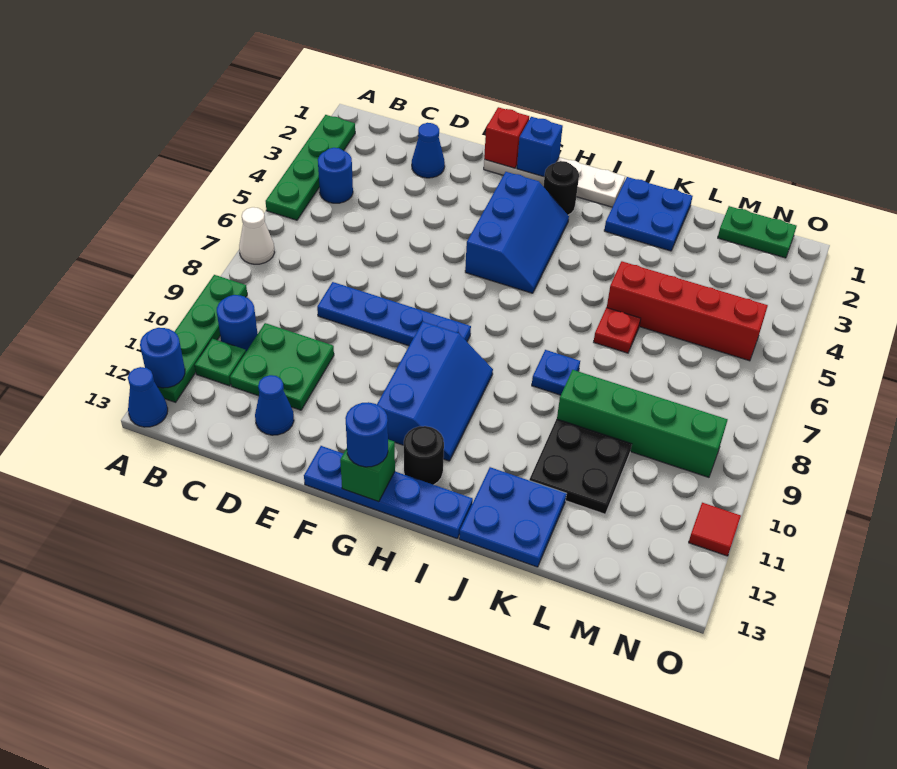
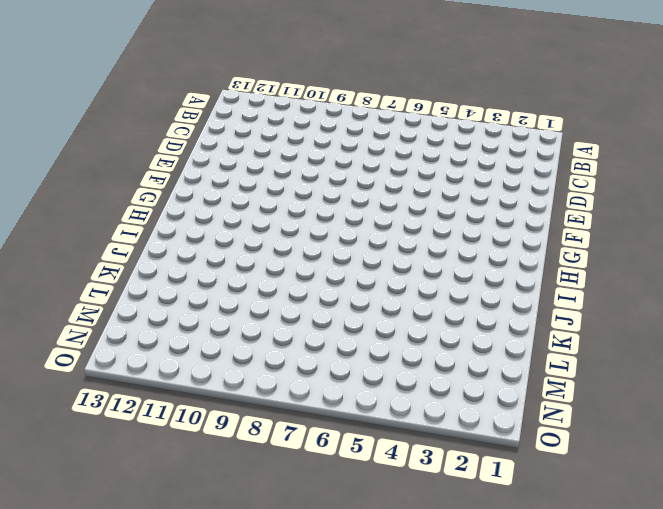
none -> green plate A2:A5 level 1
none -> white cone A7 level 1
none -> green plate A9:A12 level 1
none -> blue cone A13 level 1

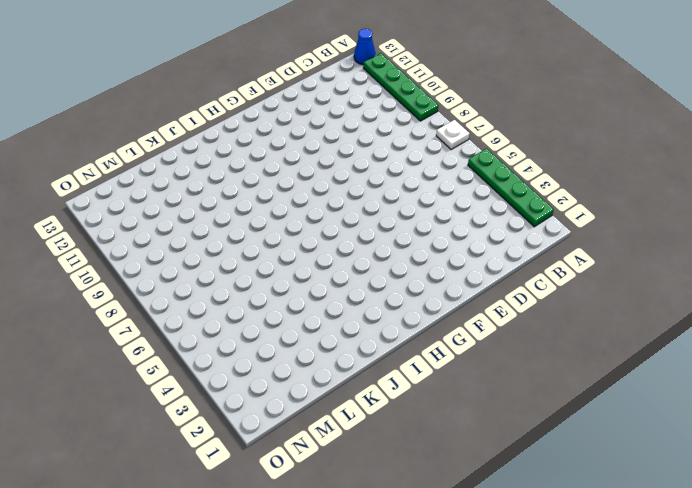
white plate A7 level 1 -> white cone A7 level 1
none -> blue round brick B4 level 1
none -> blue round brick B10 level 1
none -> green plate B11 level 1
none -> green plate C10:D11 level 1

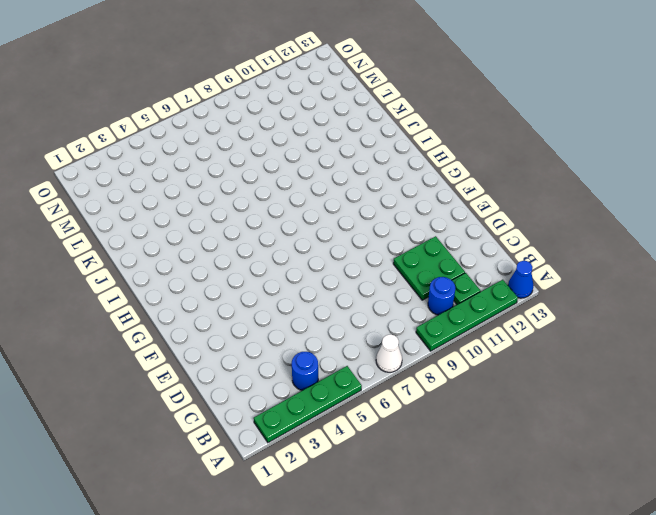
none -> blue cone D2 level 1
none -> blue plate D8:G8 level 1
none -> blue cone D12 level 1
none -> white plate F1:I1 level 1

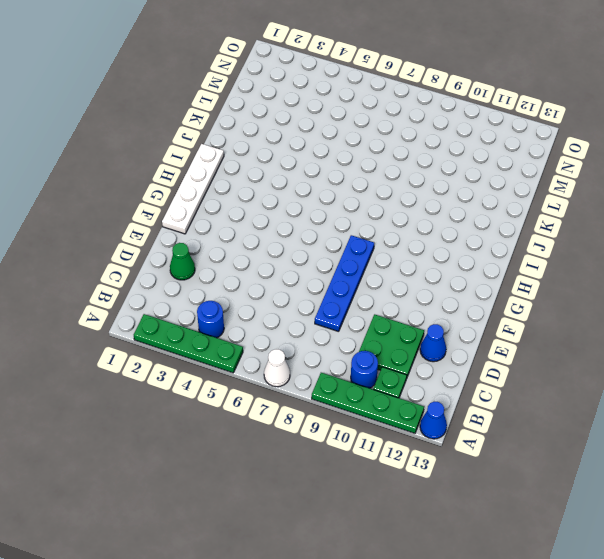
green cone D2 level 1 -> blue cone D2 level 1
none -> blue plate F13:I13 level 1
none -> blue slope G3:H5 level 1 top G
none -> blue slope G9:H11 level 1 top G
none -> black round brick H2 level 1

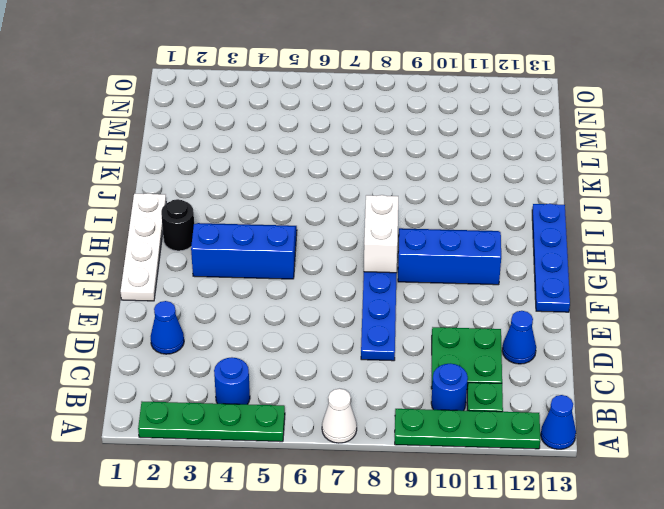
white brick G8:H8 level 2 -> none
none -> black round brick H12 level 1
none -> blue plate J1:K2 level 1
none -> blue plate J8 level 1
none -> blue plate J12:K13 level 1

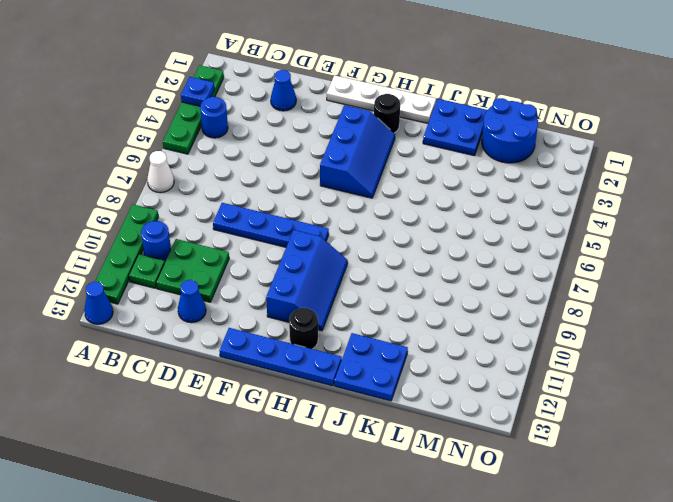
blue plate A3 level 2 -> blue plate J8 level 1
blue round brick L1:M2 level 1 -> green plate M1:N1 level 1
none -> red brick K5:N5 level 1
none -> red plate K6 level 1
none -> green brick K9:N9 level 1
none -> black plate K10:L11 level 1

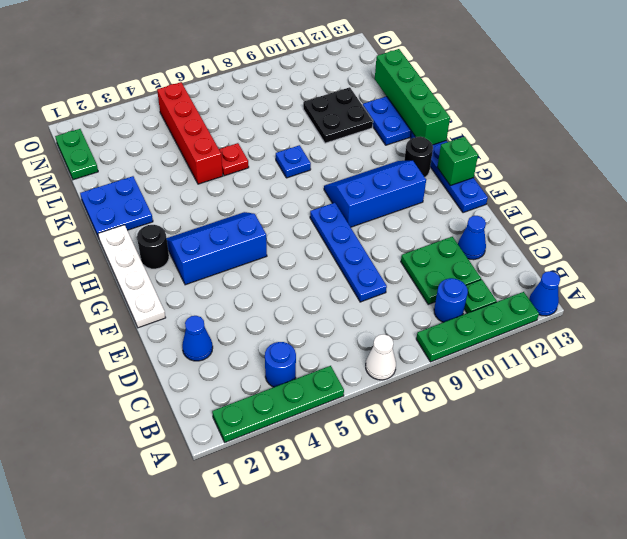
green brick I13:L13 level 2 -> green brick K9:N9 level 1
none -> red tile O11 level 1
none -> blue round brick A12 level 2
none -> red brick F1 level 2
none -> blue brick G1 level 2

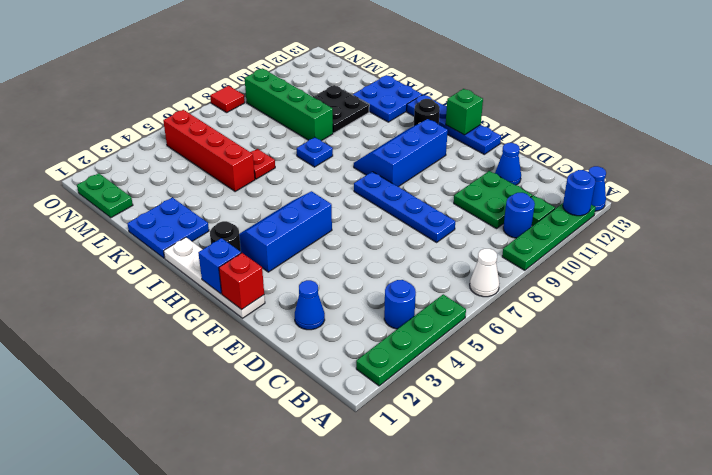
red tile O8 level 1 -> red tile O11 level 1
none -> blue round brick G13 level 3

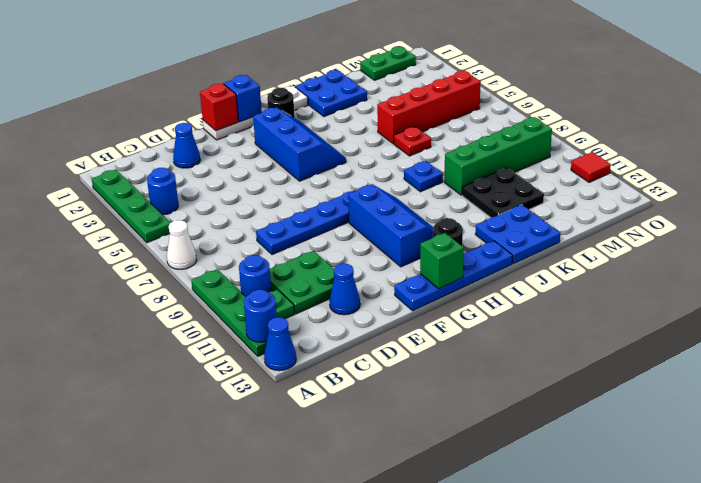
none -> blue round brick G13 level 3

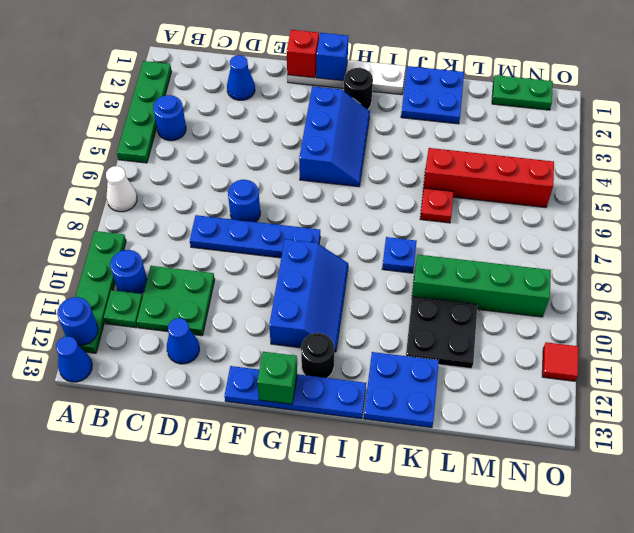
blue round brick E7 level 1 -> blue round brick G13 level 3

